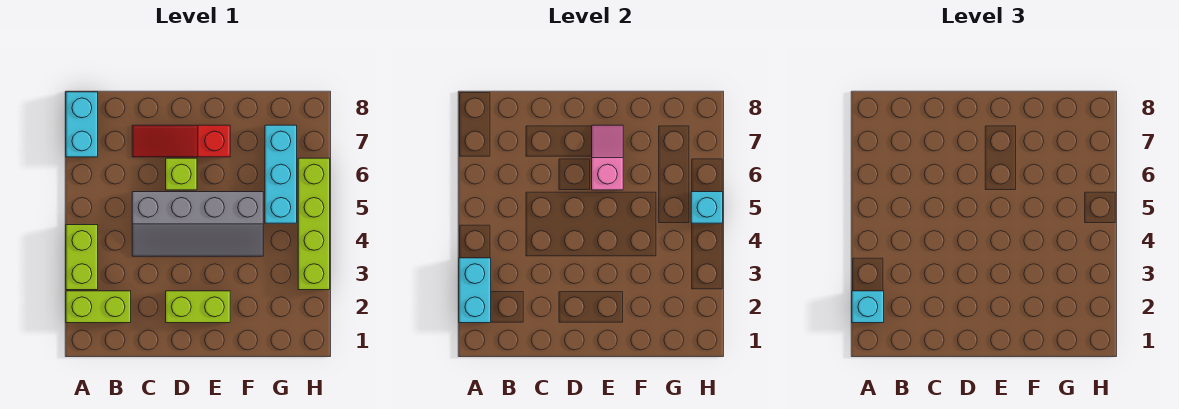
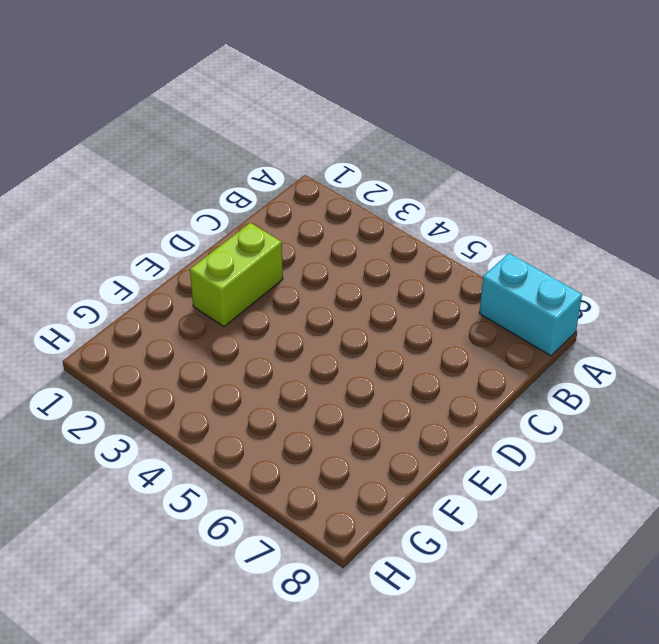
none -> lime brick A2:B2 level 1
none -> lime brick A3:A4 level 1
none -> grey slope C4:F5 level 1 top 5

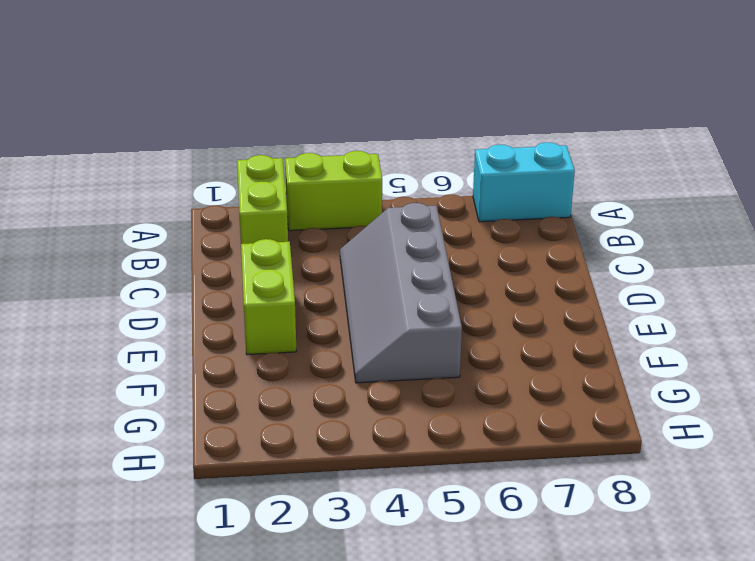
none -> red slope C7:E7 level 1 top E
none -> lime brick D6 level 1
none -> cyan brick G5:G7 level 1

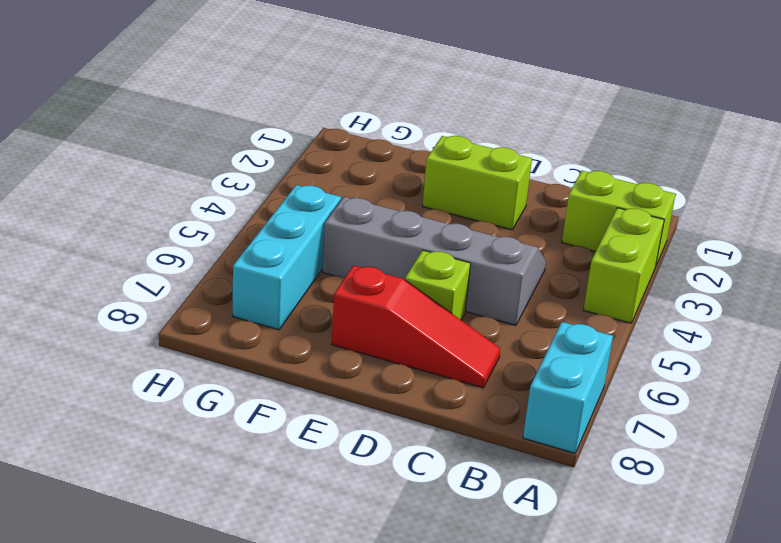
none -> lime brick H3:H6 level 1
none -> cyan brick A2:A3 level 2
none -> pink slope E6:E7 level 2 top 6

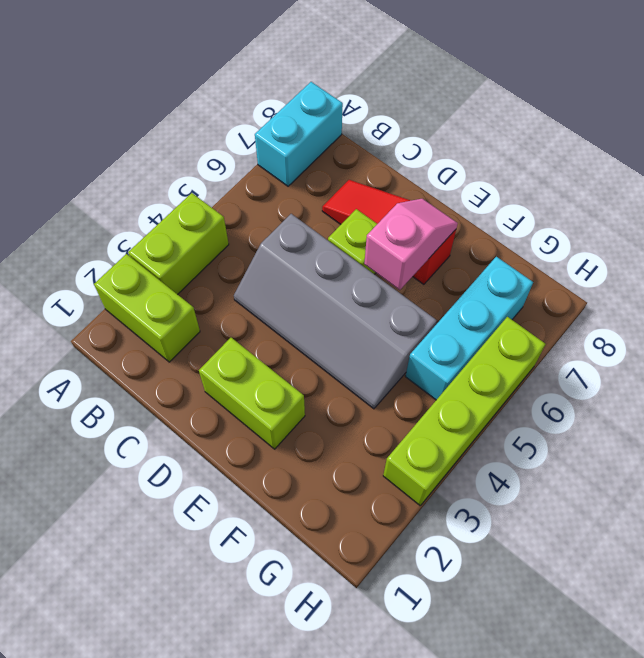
none -> cyan brick A2:A3 level 2
none -> cyan brick H5 level 2
none -> cyan brick A2 level 3

